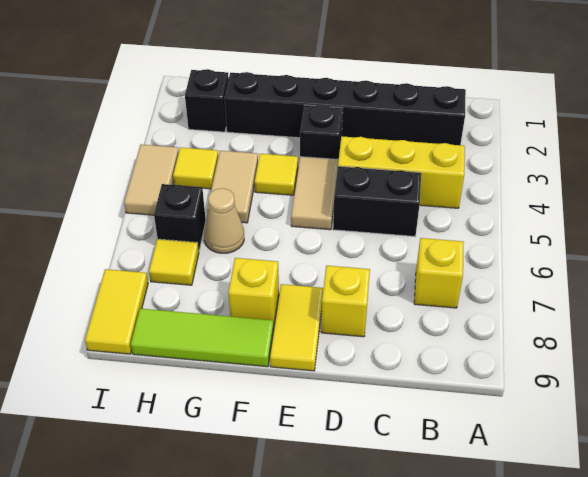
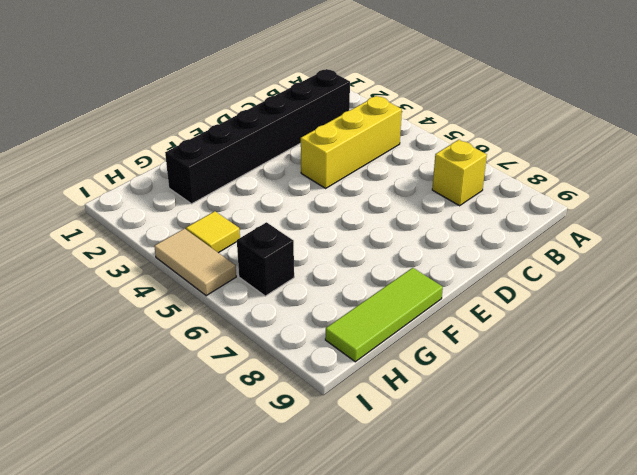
none -> black brick C5:D5 level 1
none -> yellow brick D8 level 1
none -> black brick E3 level 1

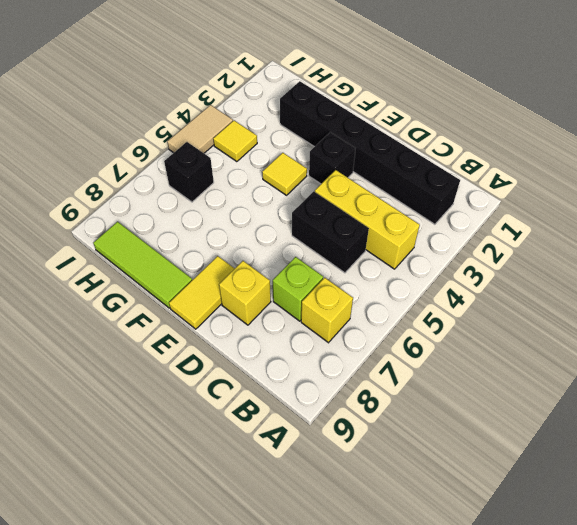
lime brick C7 level 1 -> none
none -> tan tile E4:E5 level 1
none -> yellow brick F8 level 1
none -> tan tile G4:G5 level 1

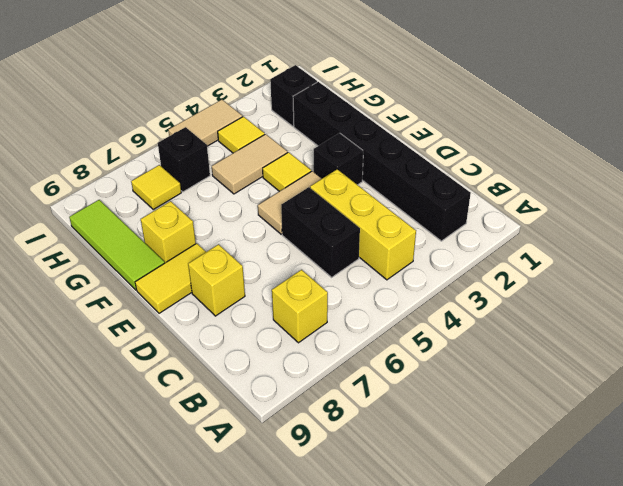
none -> tan cone G6 level 1
none -> yellow tile I8:I9 level 1

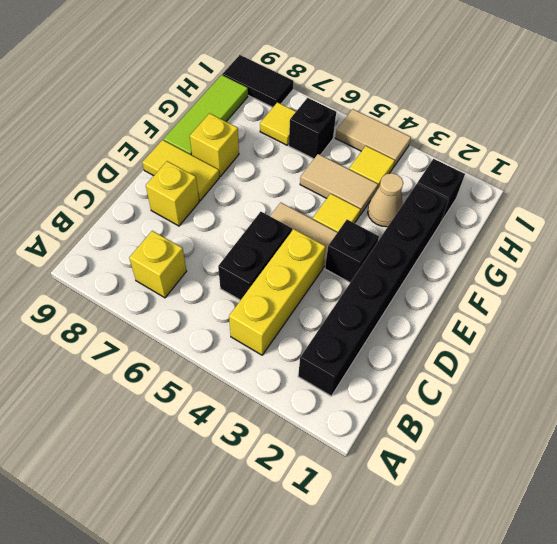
tan cone G3 level 1 -> tan cone G6 level 1
black tile I8:I9 level 1 -> yellow tile I8:I9 level 1

